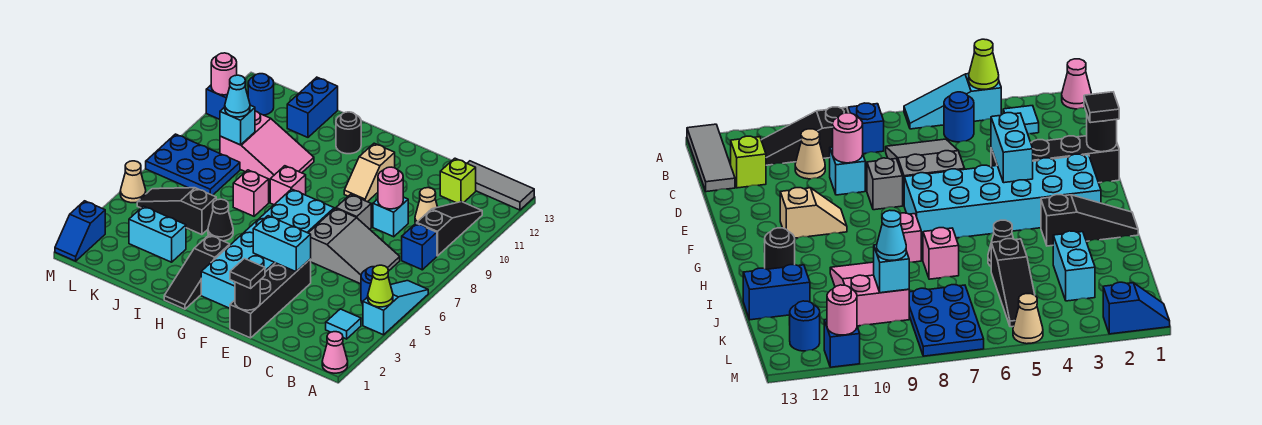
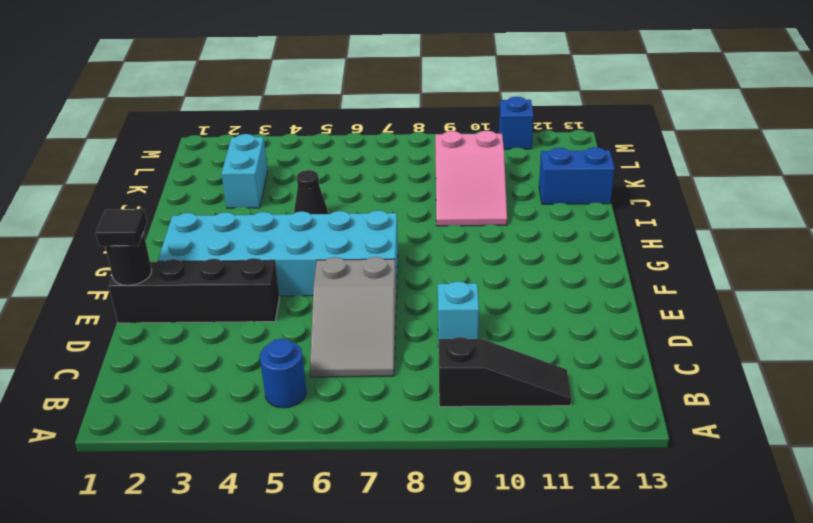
none -> pink cone A1 level 1
none -> cyan slope A4:A6 level 1 top 4
none -> grey tile A13:C13 level 1
none -> cyan tile B3 level 1

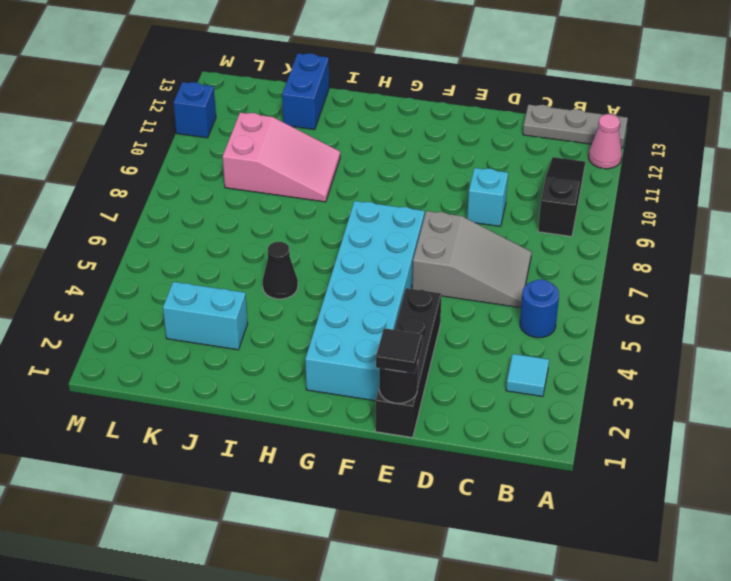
pink cone A12 level 1 -> pink cone A1 level 1
grey plate A13:C13 level 1 -> grey tile A13:C13 level 1
none -> cyan slope A4:A6 level 1 top 4
none -> blue brick B8 level 1
none -> tan cone C10 level 1
none -> lime brick C12 level 1

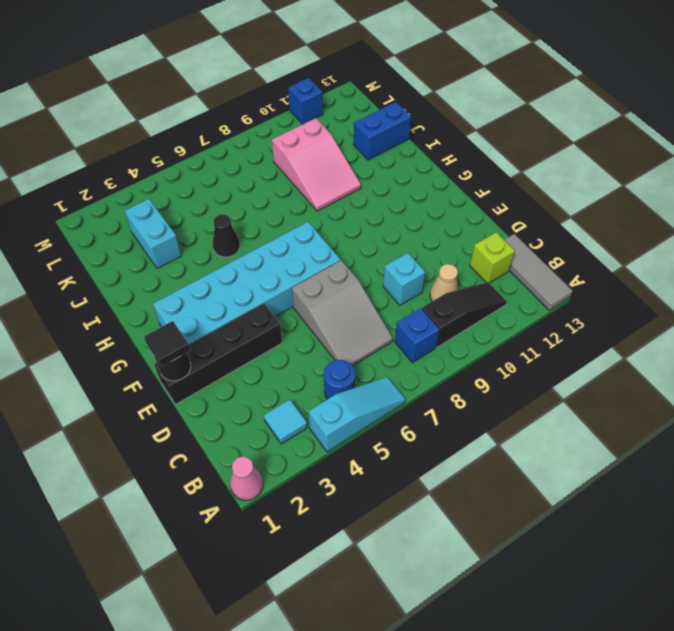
none -> grey brick E8 level 1
none -> tan slope F10:F11 level 1 top 11
none -> black slope H1:H3 level 1 top 3
none -> pink brick H8 level 1

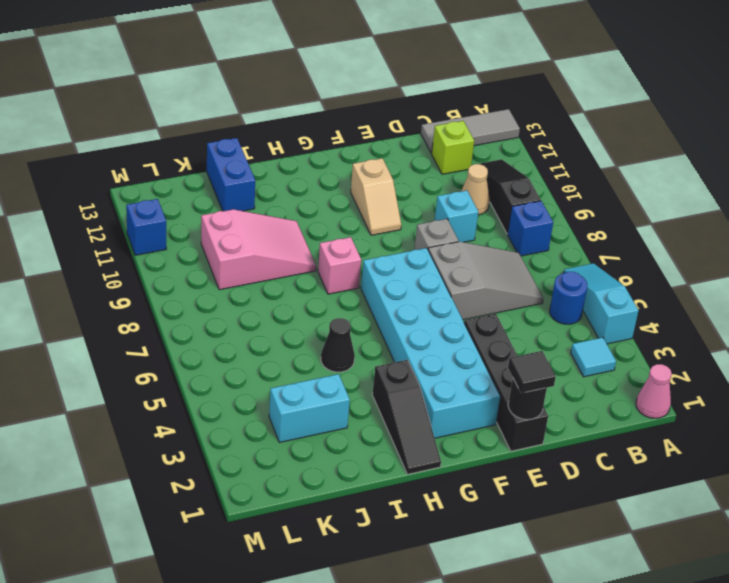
none -> black round brick H12 level 1
none -> pink brick I7 level 1
none -> black slope J5:L5 level 1 top J
none -> blue plate K7:M8 level 1

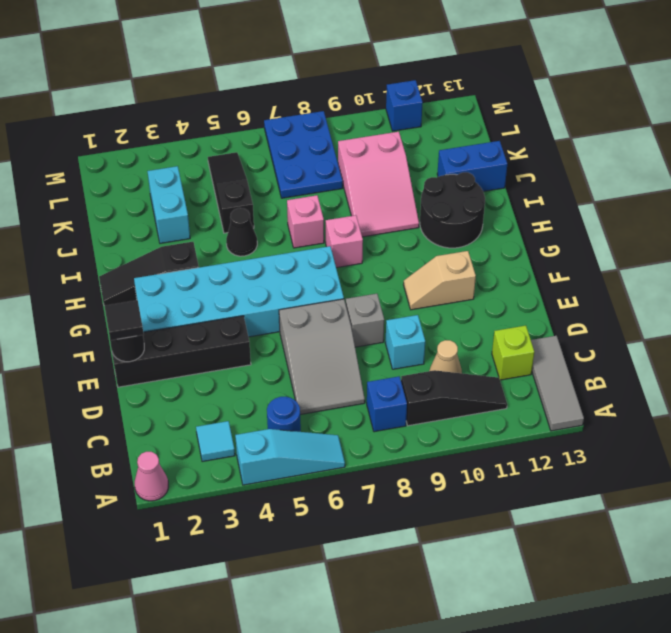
black round brick H11:I12 level 1 -> black round brick H12 level 1
none -> blue round brick L12 level 1
none -> blue slope M1:M2 level 1 top 2
none -> tan cone M5 level 1
none -> lime cone A4 level 2

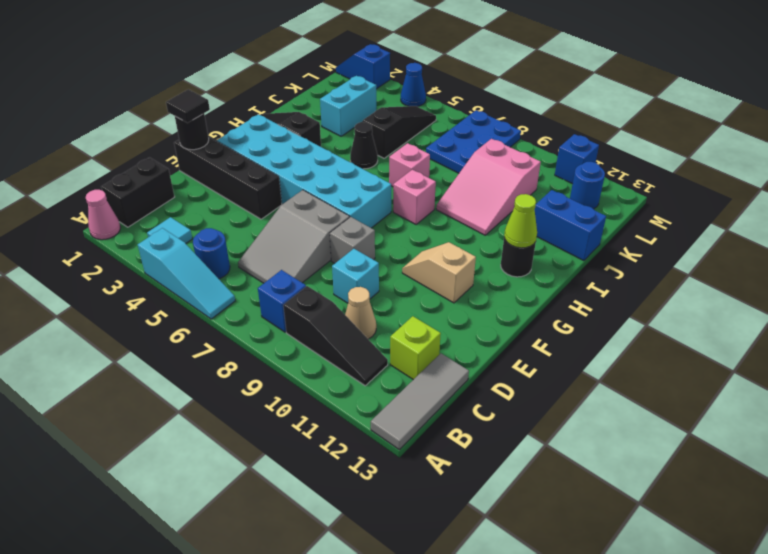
black brick B1:C1 level 1 -> none
lime cone H12 level 2 -> lime cone A4 level 2
blue cone M4 level 1 -> none
none -> tan cone M5 level 1
none -> pink round brick D9 level 2
none -> cyan brick E4:F4 level 2
none -> cyan brick K9 level 2

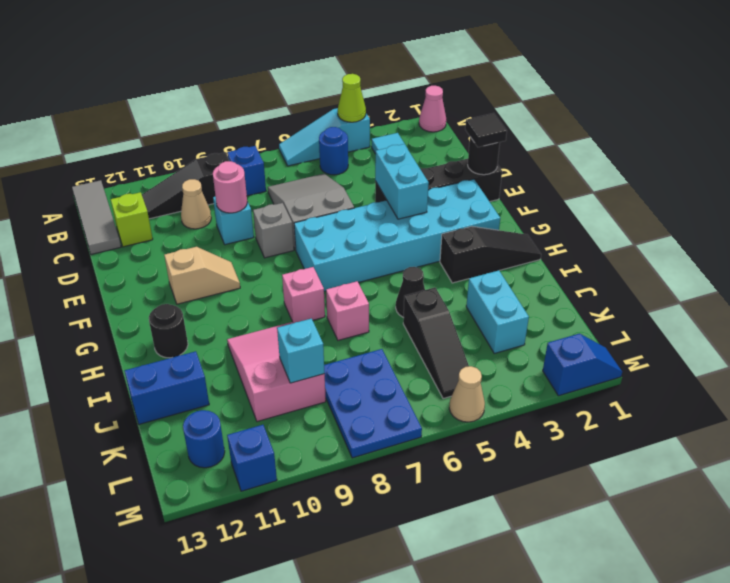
none -> pink round brick M11 level 2
none -> cyan cone K9 level 3

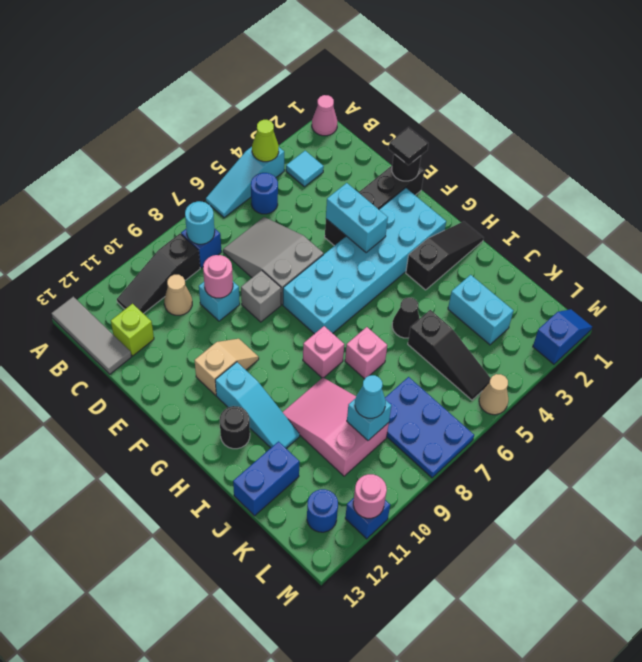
cyan round brick B8 level 2 -> none
cyan slope G11:I11 level 1 top G -> none

